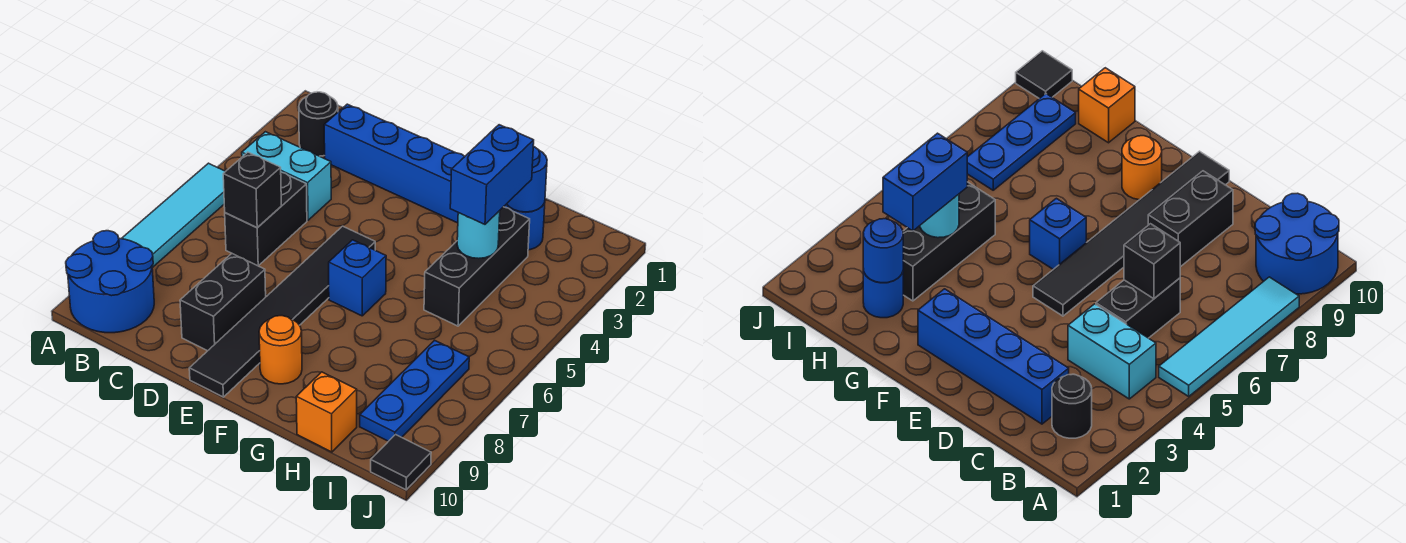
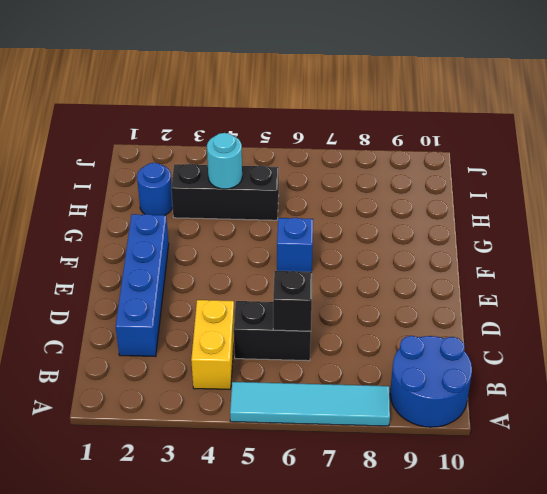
yellow brick B4:C4 level 1 -> cyan brick B4:C4 level 1
none -> black round brick B2 level 1
none -> black brick D8:D9 level 1
none -> black tile E5:E10 level 1

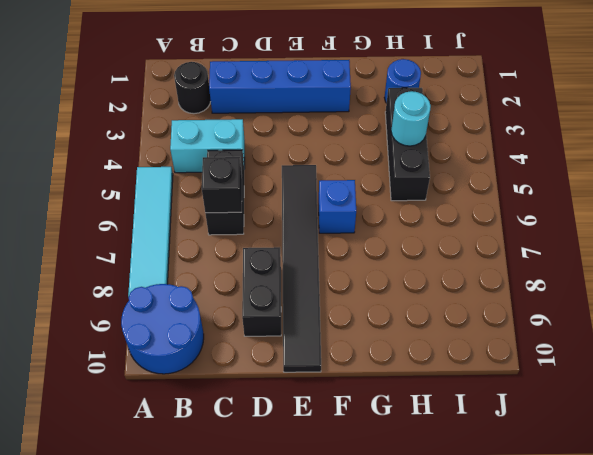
none -> orange round brick F9 level 1
none -> orange brick H10 level 1
none -> blue plate I7:I9 level 1

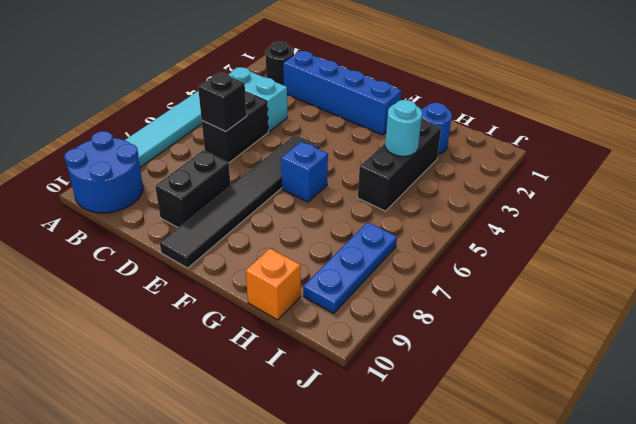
none -> orange round brick F9 level 1
none -> black tile J10 level 1
none -> blue round brick H2 level 2

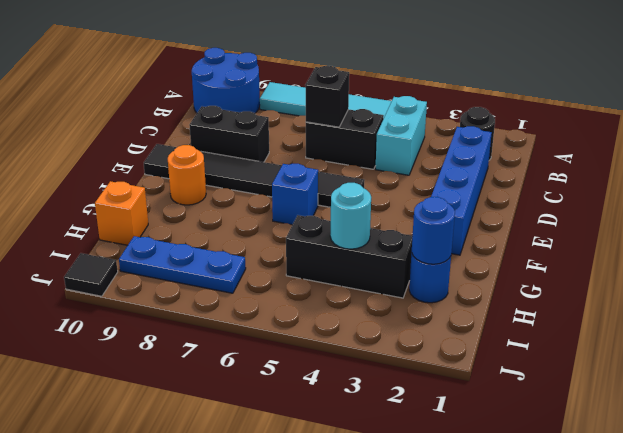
none -> blue brick H3:H4 level 3

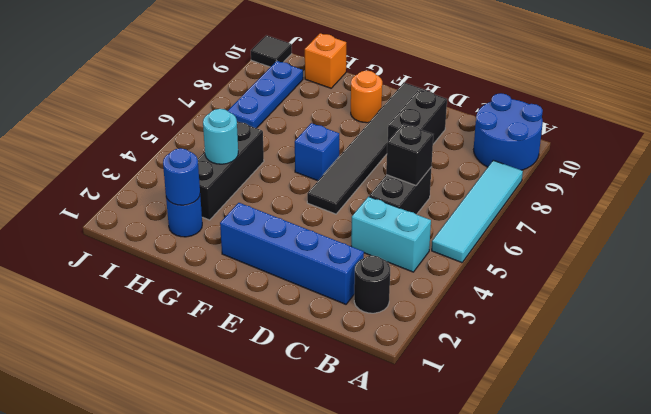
none -> blue brick H3:H4 level 3

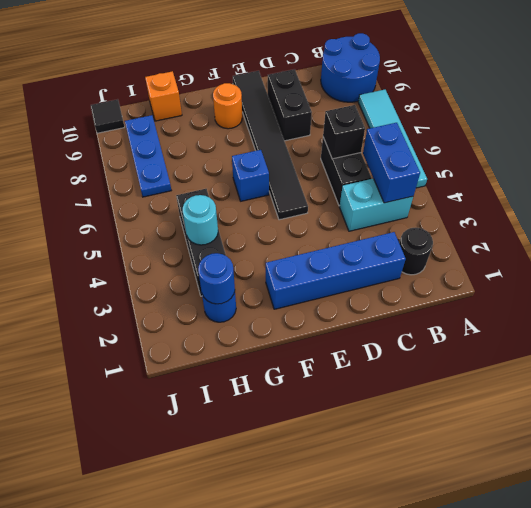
blue brick B4:B5 level 2 -> blue brick H3:H4 level 3

